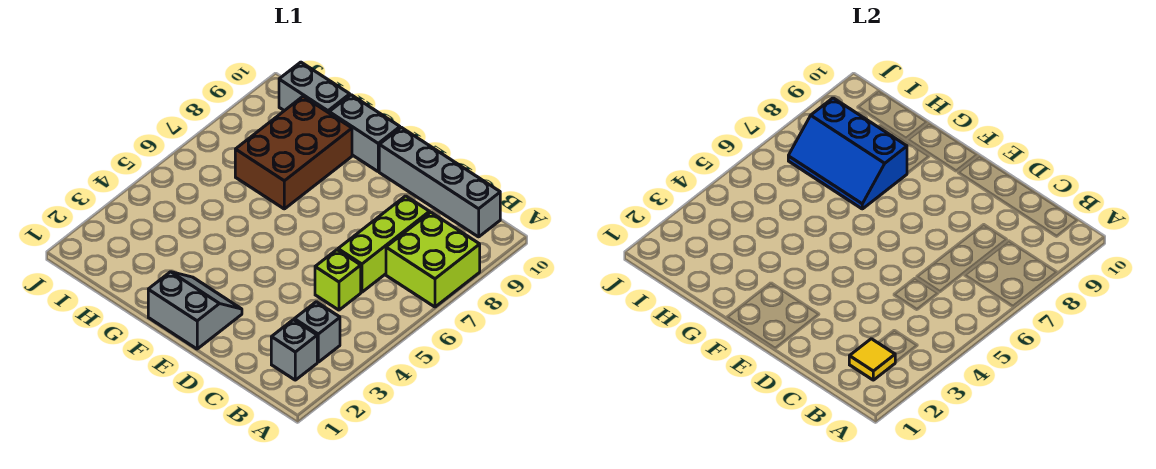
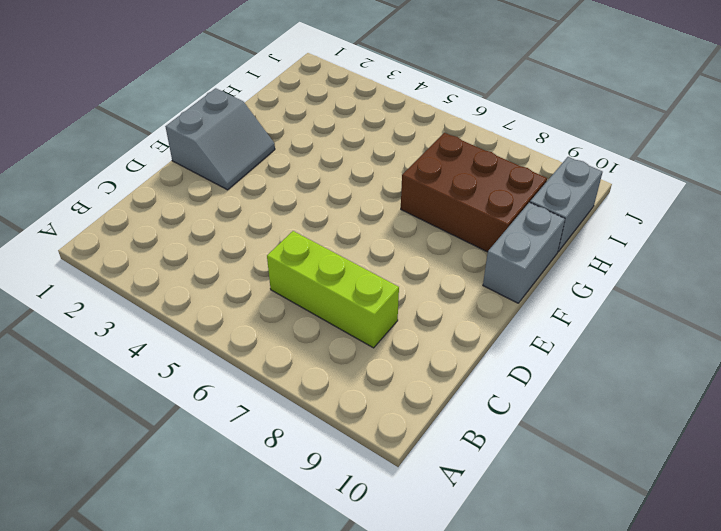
none -> lime brick A7:B8 level 1
none -> grey brick B2 level 1
none -> grey brick B3 level 1

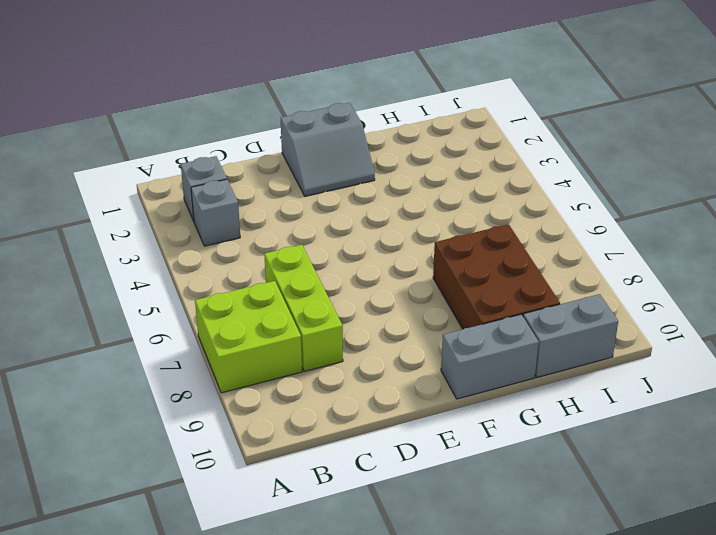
none -> grey brick B10:E10 level 1
none -> lime brick C5 level 1
none -> yellow tile B2 level 2

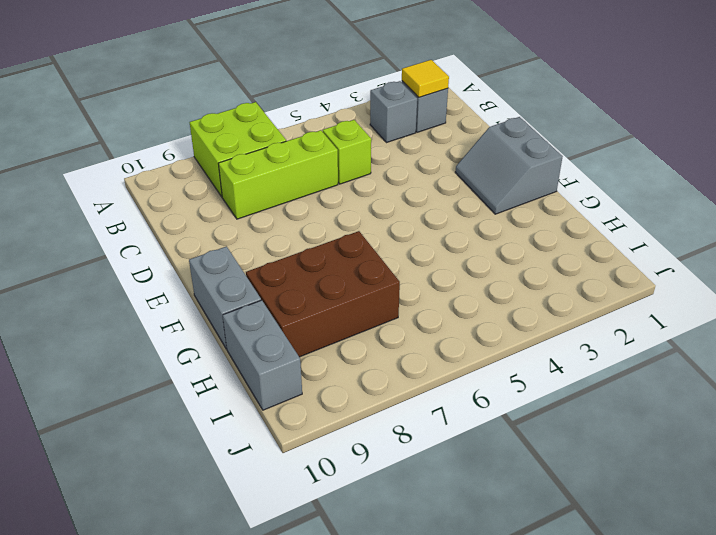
none -> grey brick B10:E10 level 1
none -> blue slope G7:I8 level 2 top 8

